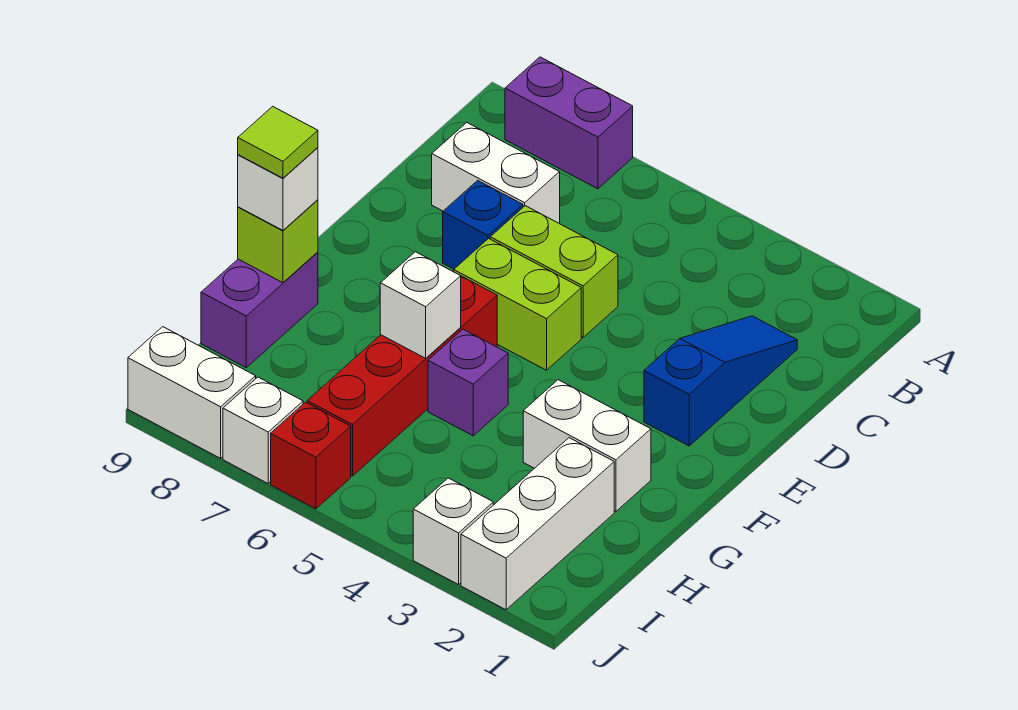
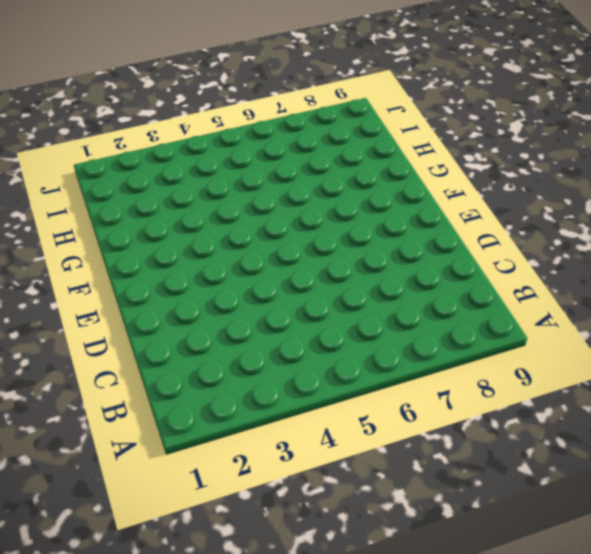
none -> purple brick A7:A8 level 1
none -> blue slope C2:E2 level 1 top E
none -> white brick C7:C8 level 1

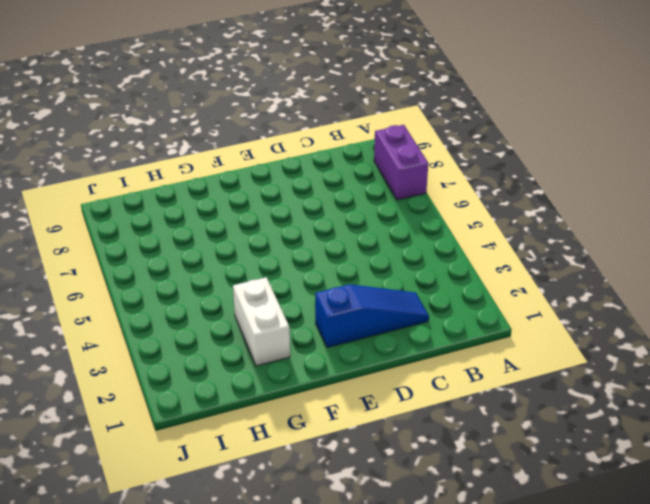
none -> white brick C7:C8 level 1
none -> lime brick D5:D6 level 1
none -> blue brick D7 level 1

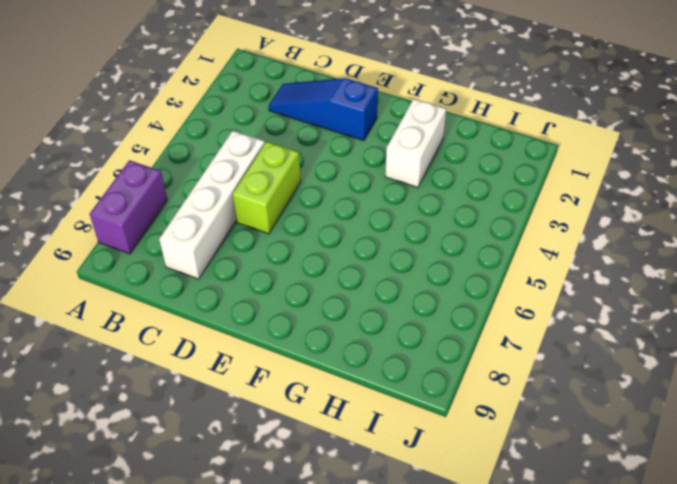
white brick C5:C8 level 1 -> white brick C7:C8 level 1
none -> blue brick D7 level 1
none -> lime brick E5:E6 level 1
none -> red brick F6:I6 level 1

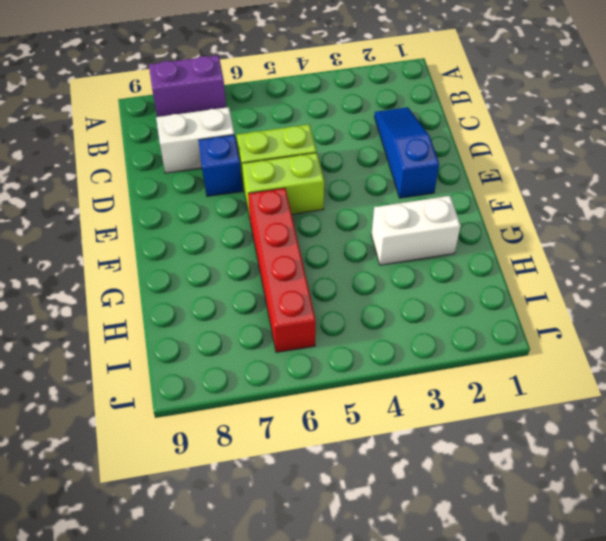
none -> purple brick G5 level 1
none -> purple brick G9:H9 level 1
none -> white brick H2:J2 level 1

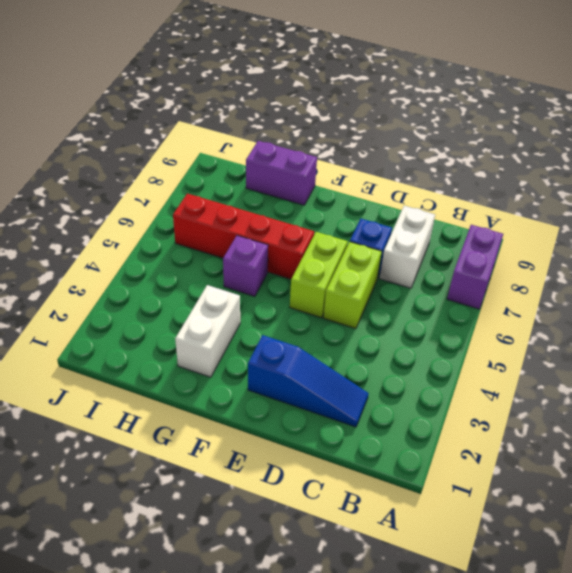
none -> white brick H2:J2 level 1
none -> white brick J3 level 1
none -> red brick J6 level 1

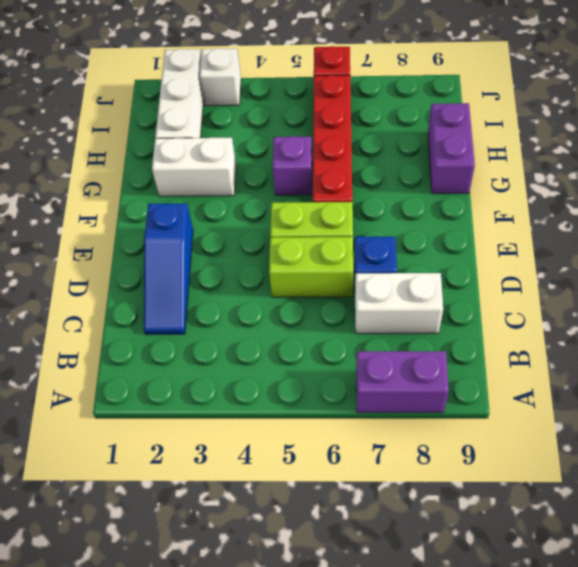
none -> white brick J7 level 1
none -> white brick J8:J9 level 1
none -> white brick G6 level 2

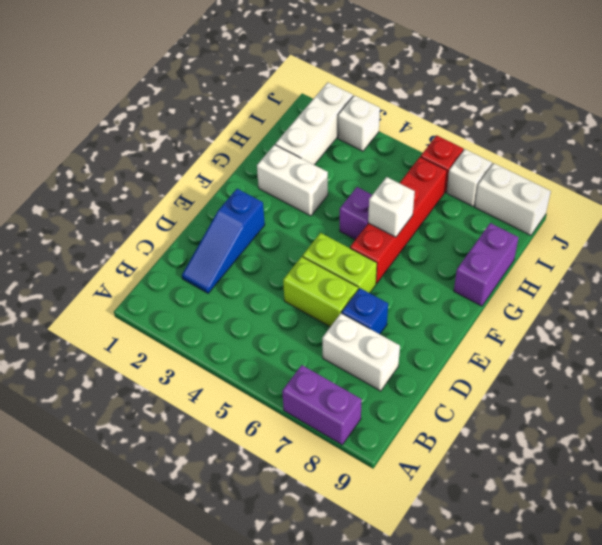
none -> lime brick G9 level 2
none -> white brick G9 level 3
none -> lime tile G9 level 4

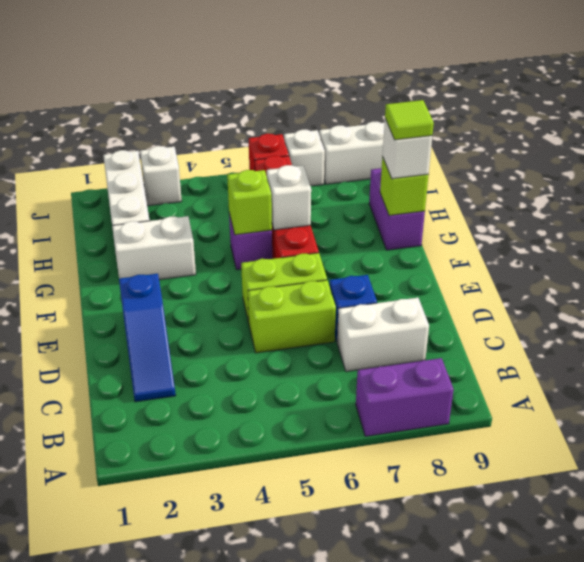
lime brick G5 level 2 -> none

